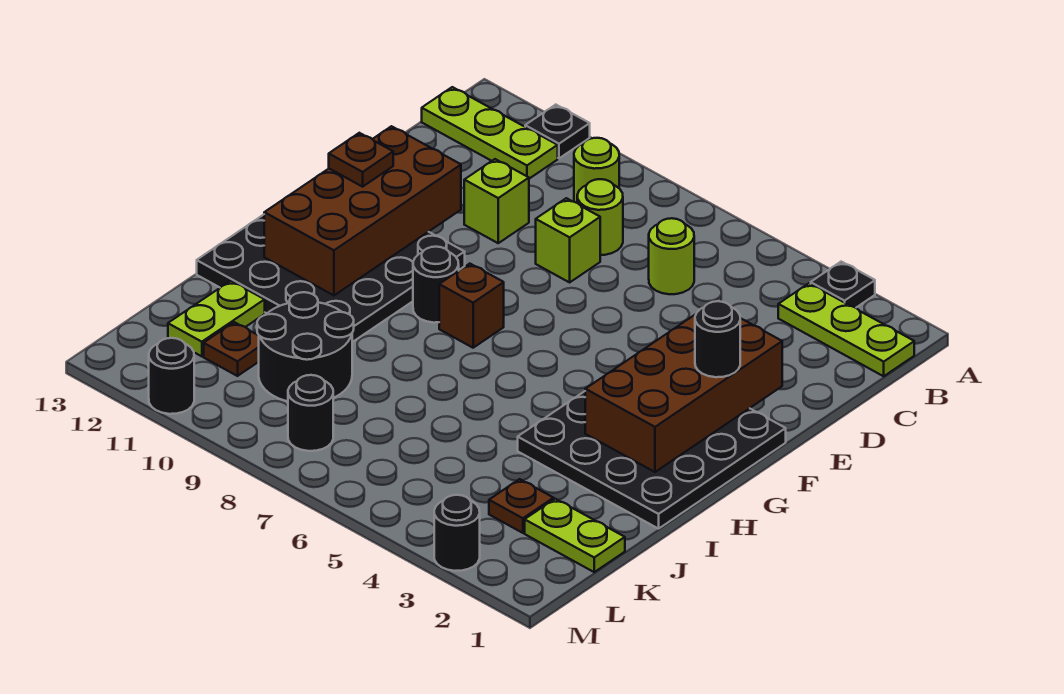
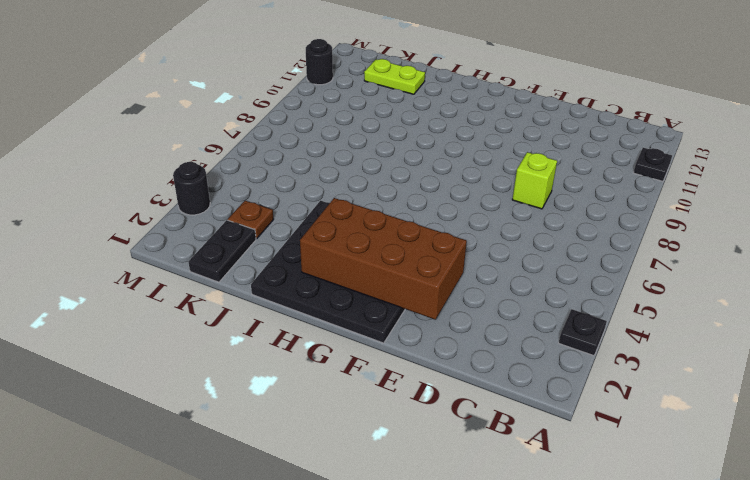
black plate K1:K2 level 1 -> lime plate K1:K2 level 1
none -> lime plate B1:B3 level 1
none -> lime round brick B9 level 1
none -> lime plate B11:B13 level 1

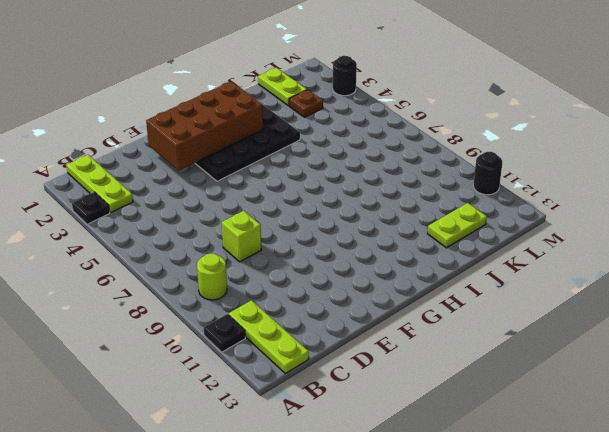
none -> lime round brick C6 level 1
none -> lime round brick C8 level 1
none -> lime brick D10 level 1

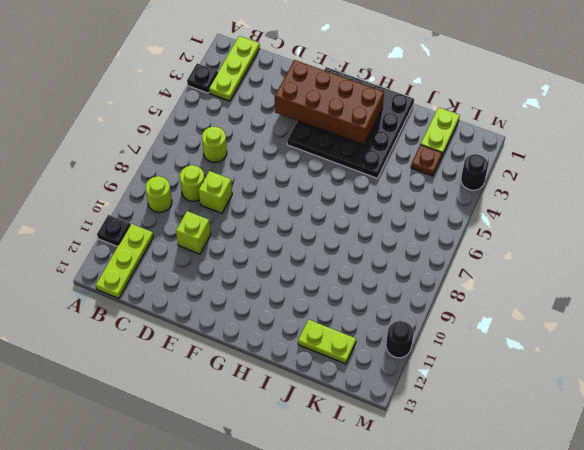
none -> black plate F10:I13 level 1
none -> brown brick G8 level 1
none -> black round brick G9 level 1

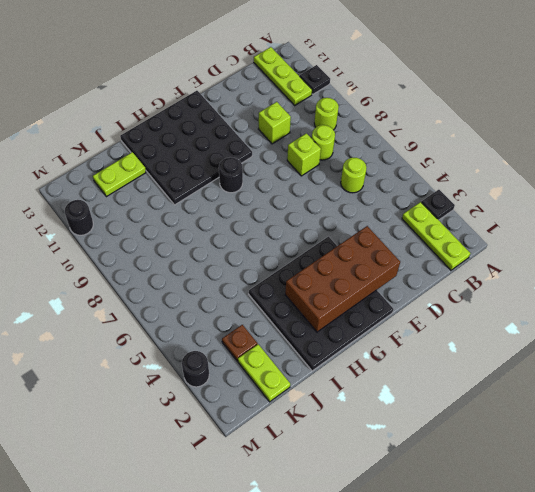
none -> brown brick G8 level 1
none -> black round brick J9:K10 level 1
none -> brown plate K11 level 1

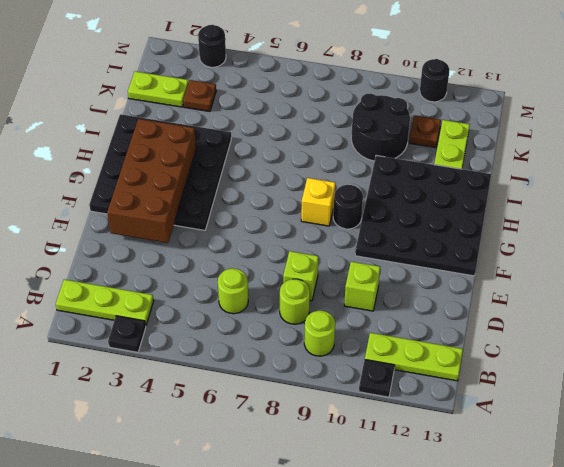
yellow brick G8 level 1 -> brown brick G8 level 1
none -> black round brick L8 level 1
none -> brown brick E11:H12 level 2
none -> black round brick F2 level 3

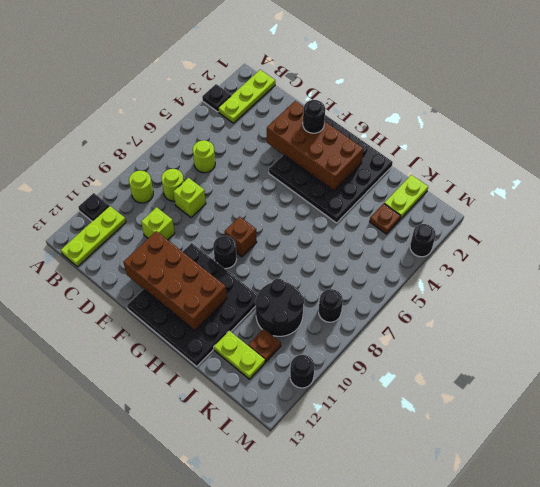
none -> brown plate F12 level 3

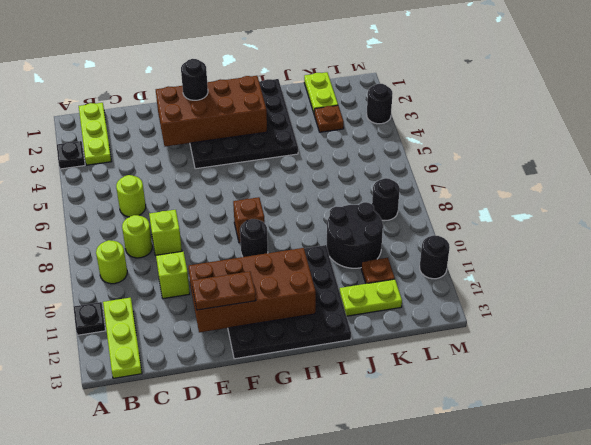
brown plate E12:F12 level 3 -> brown plate F12 level 3

